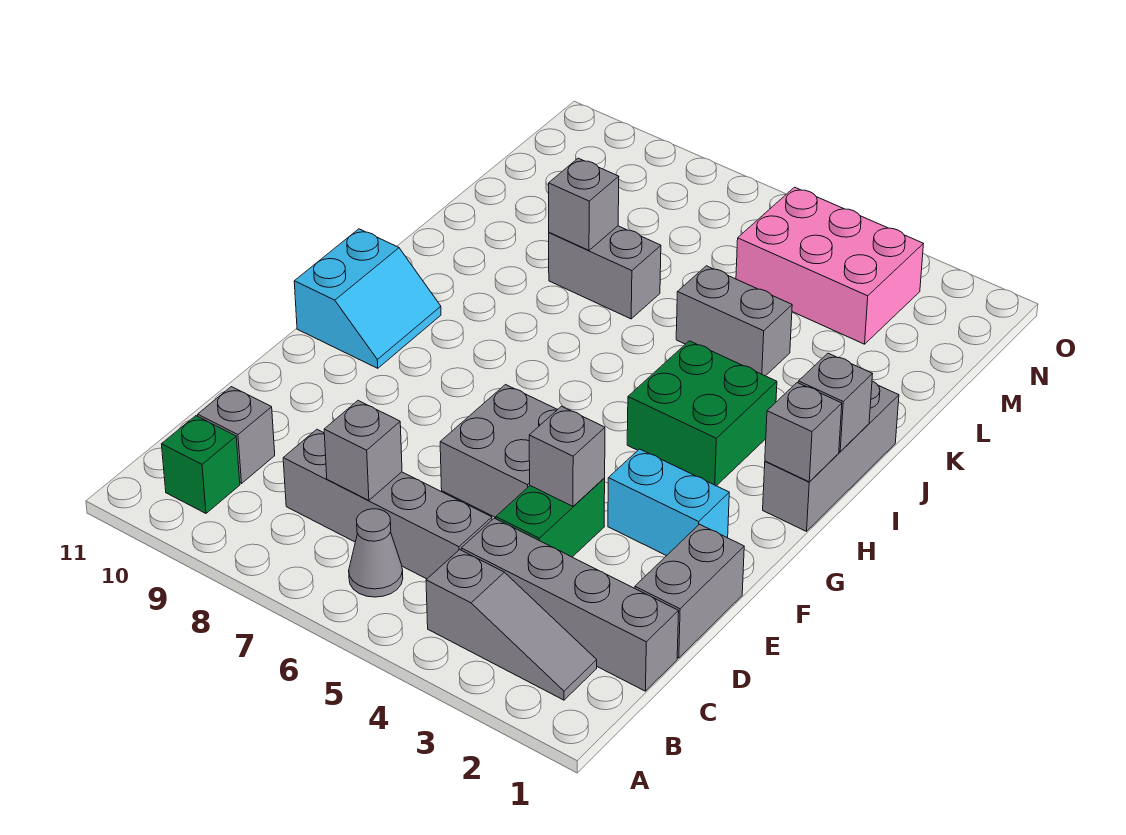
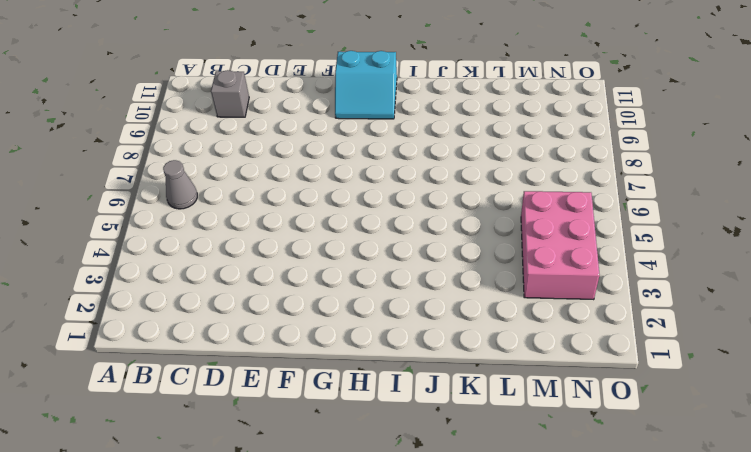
none -> grey slope B2:B4 level 1 top 4
none -> green brick B10 level 1
none -> grey brick C1:C4 level 1

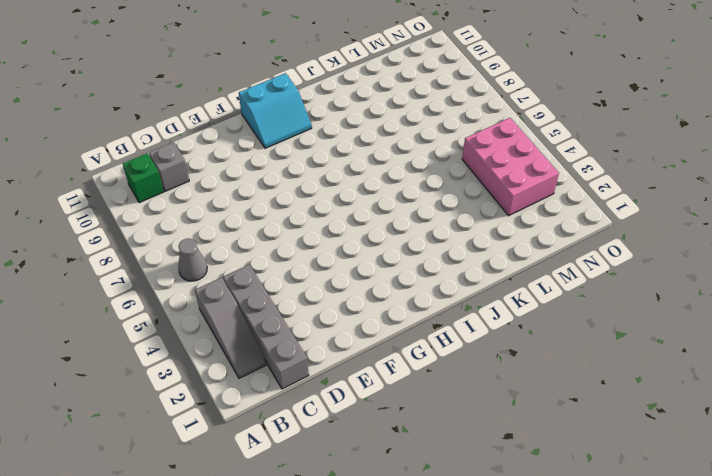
none -> grey brick C5:C8 level 1
none -> grey brick D1:E1 level 1
none -> green brick D4:E4 level 1

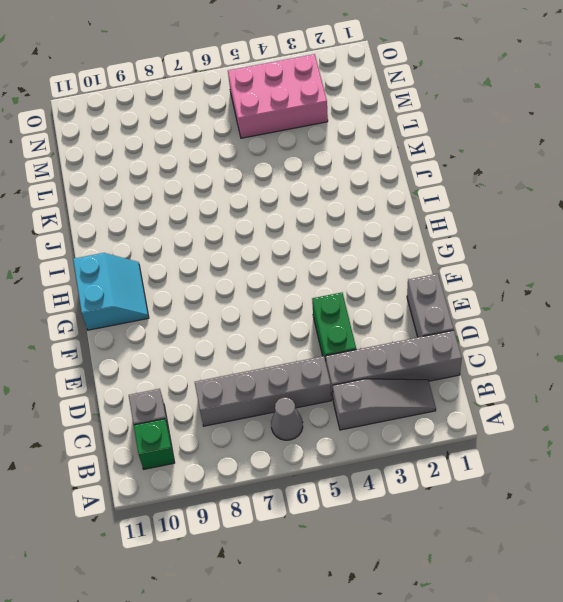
none -> grey brick E5:F6 level 1
none -> cyan brick F2:F3 level 1
none -> grey brick H1:J1 level 1

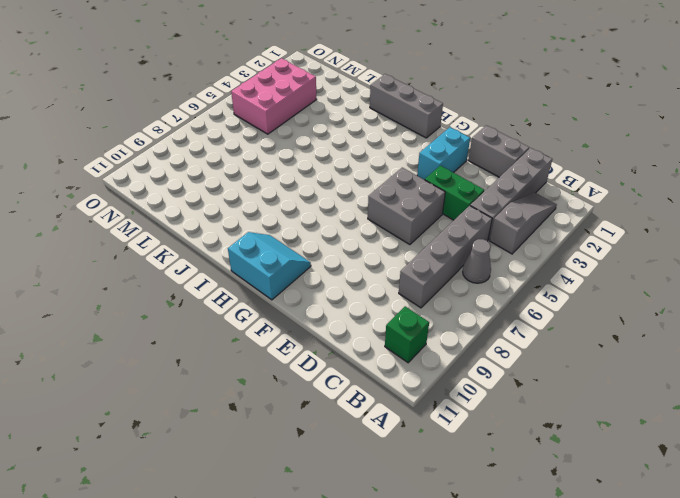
none -> grey brick C10 level 1
none -> green brick H3:I4 level 1
none -> grey brick K4:K5 level 1

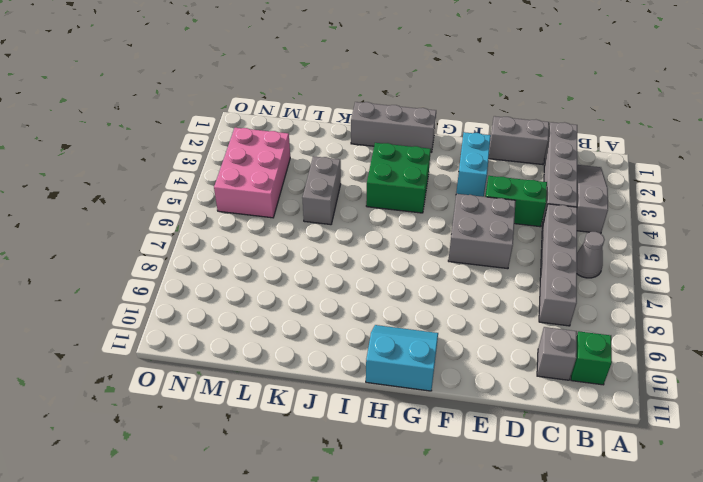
none -> grey brick K7:K8 level 1
none -> grey brick C7 level 2
none -> grey brick E4 level 2

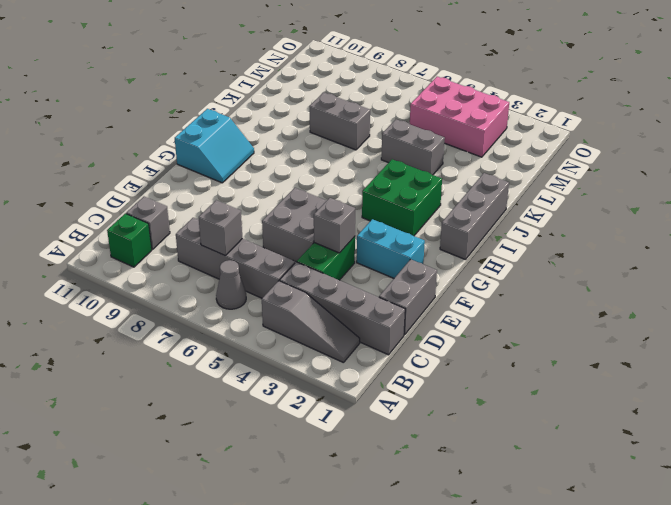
none -> grey brick H1 level 2
none -> grey brick I1 level 2
none -> grey brick K8 level 2

